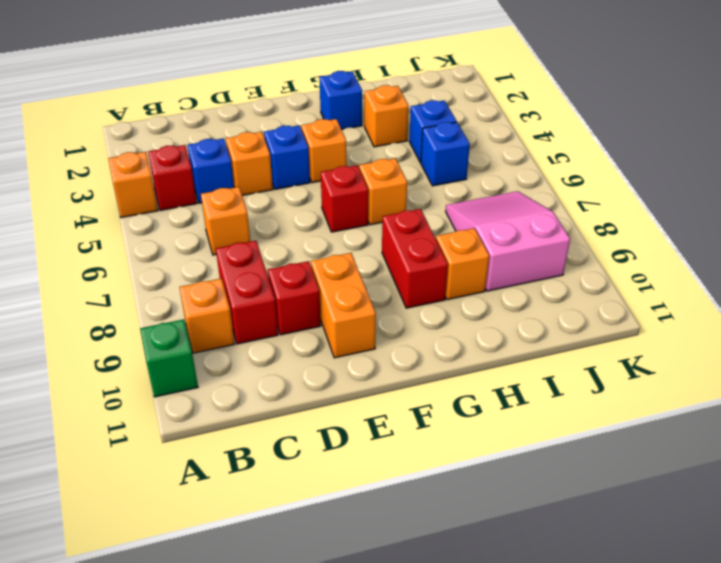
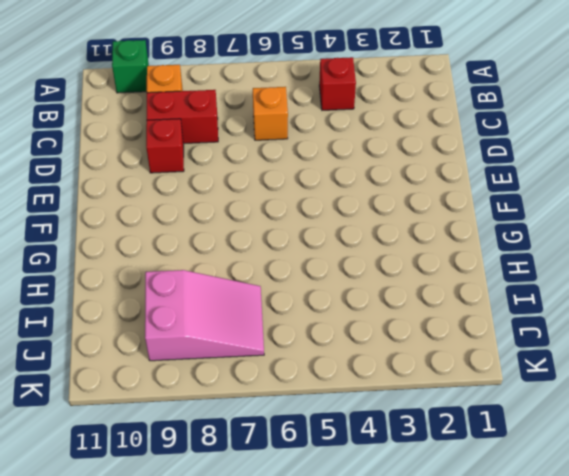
none -> orange brick A4 level 1
none -> blue brick C4 level 1
none -> orange brick D4 level 1

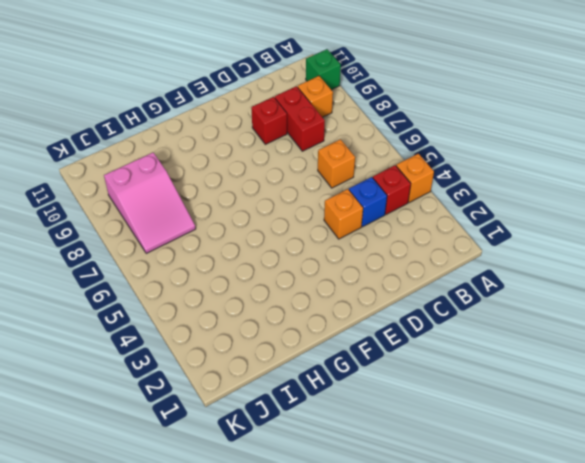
none -> blue brick E4 level 1
none -> orange brick E9:E10 level 1
none -> orange brick F4 level 1

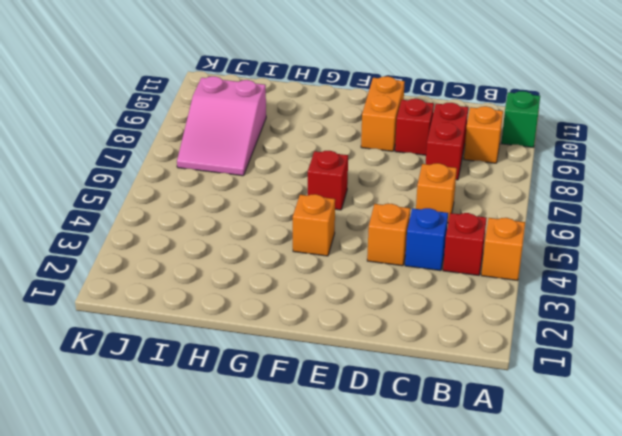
none -> blue brick E4 level 1
none -> blue brick G2 level 1
none -> orange brick G6 level 1

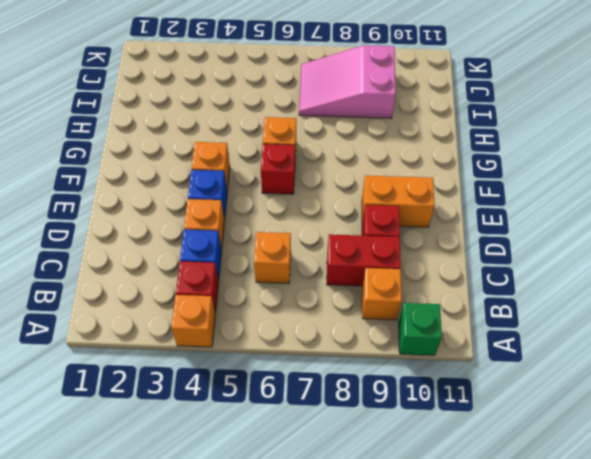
none -> blue brick G2 level 1
none -> red brick G8:G9 level 1
none -> orange brick H3 level 1

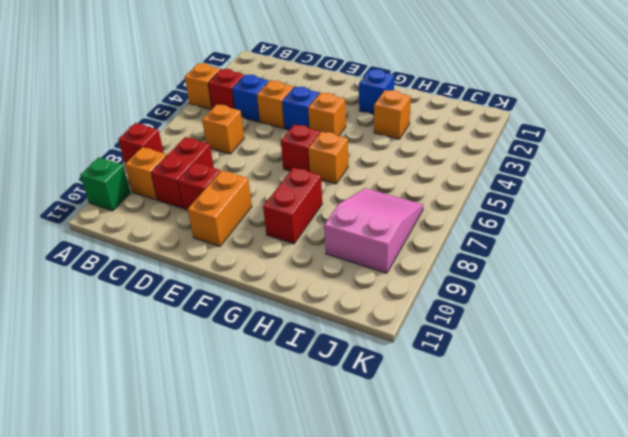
red brick A8 level 1 -> none
none -> orange brick H9 level 1
none -> blue brick I4 level 1
none -> blue brick I5 level 1

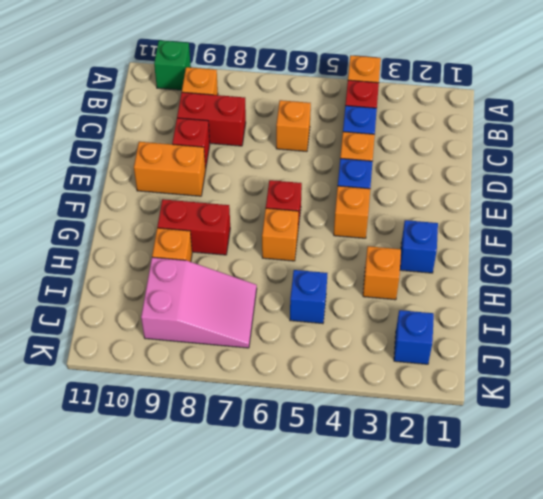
blue brick J2 level 1 -> blue brick I4 level 1

